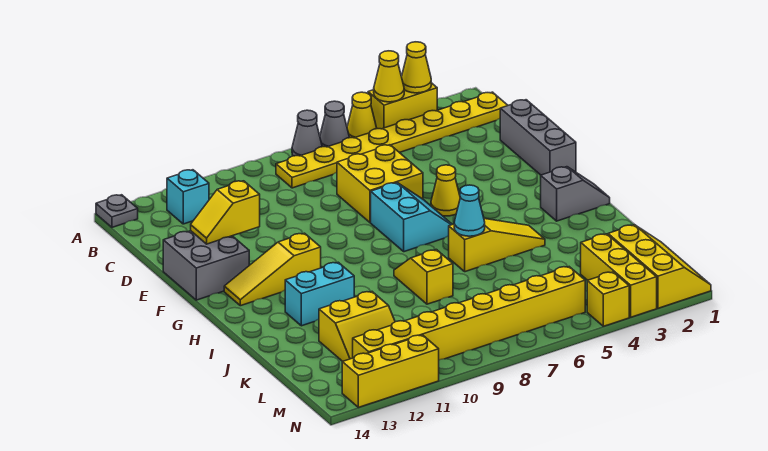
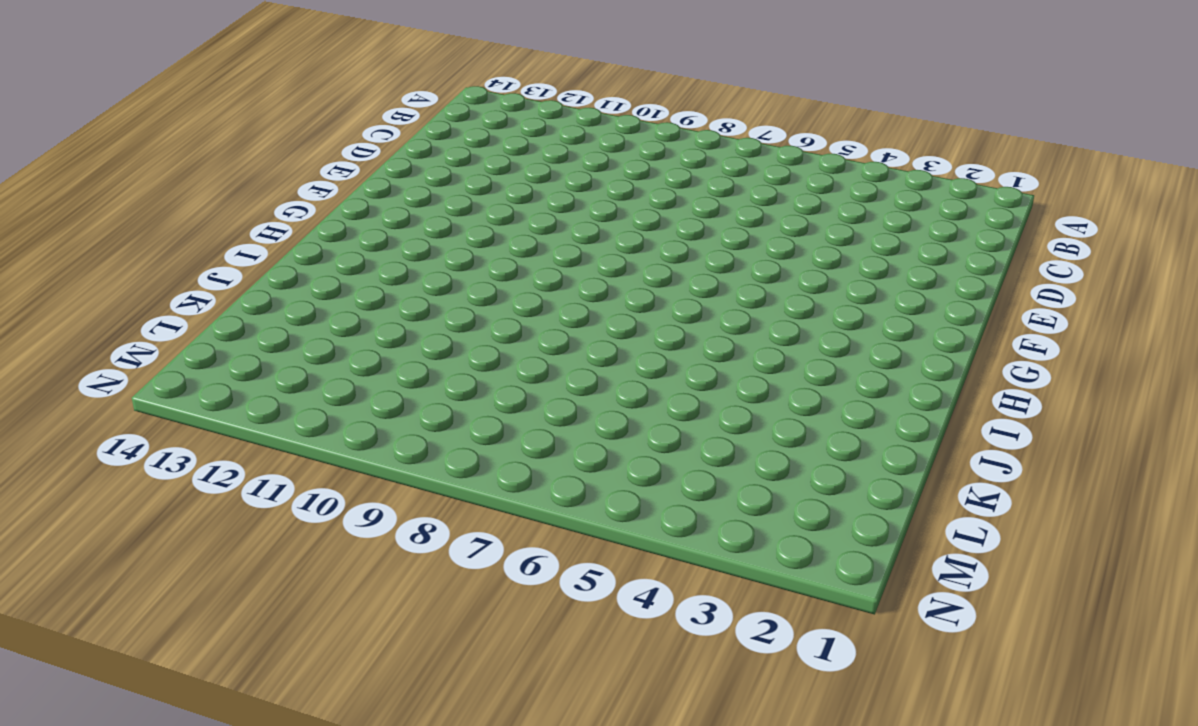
none -> yellow brick A3:A4 level 1
none -> yellow cone A5 level 1
none -> grey cone A6 level 1

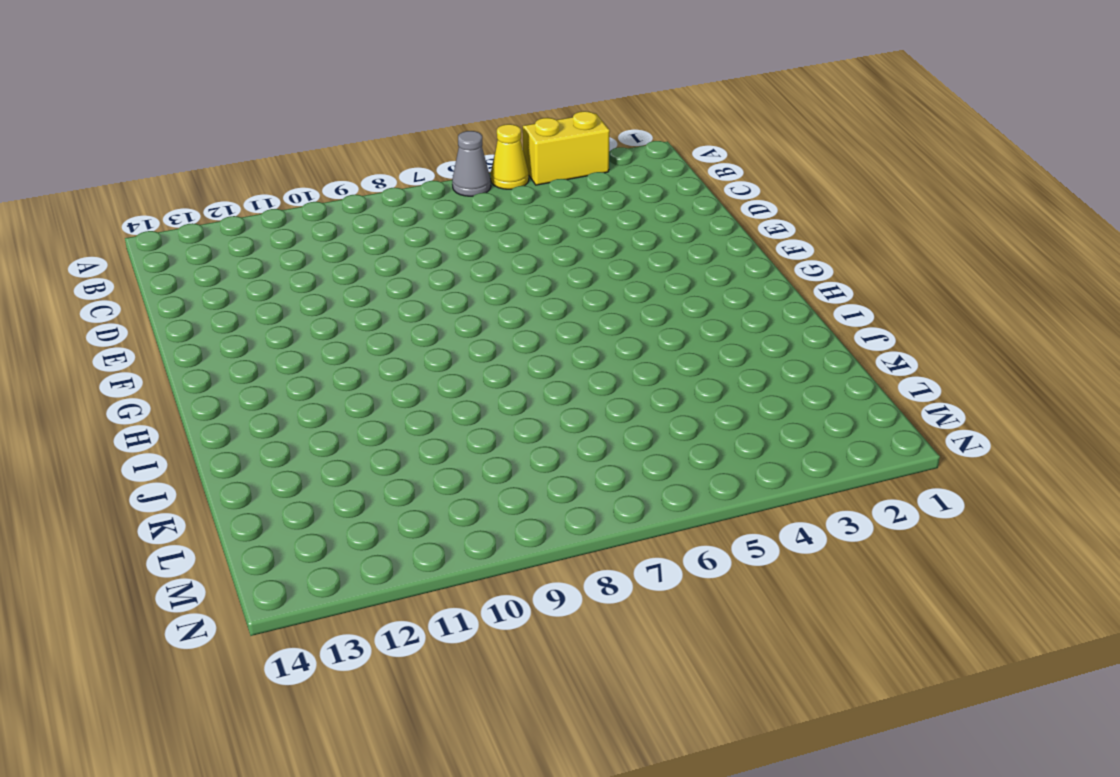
none -> grey cone A7 level 1
none -> grey plate A14 level 1
none -> yellow plate B1:B8 level 1

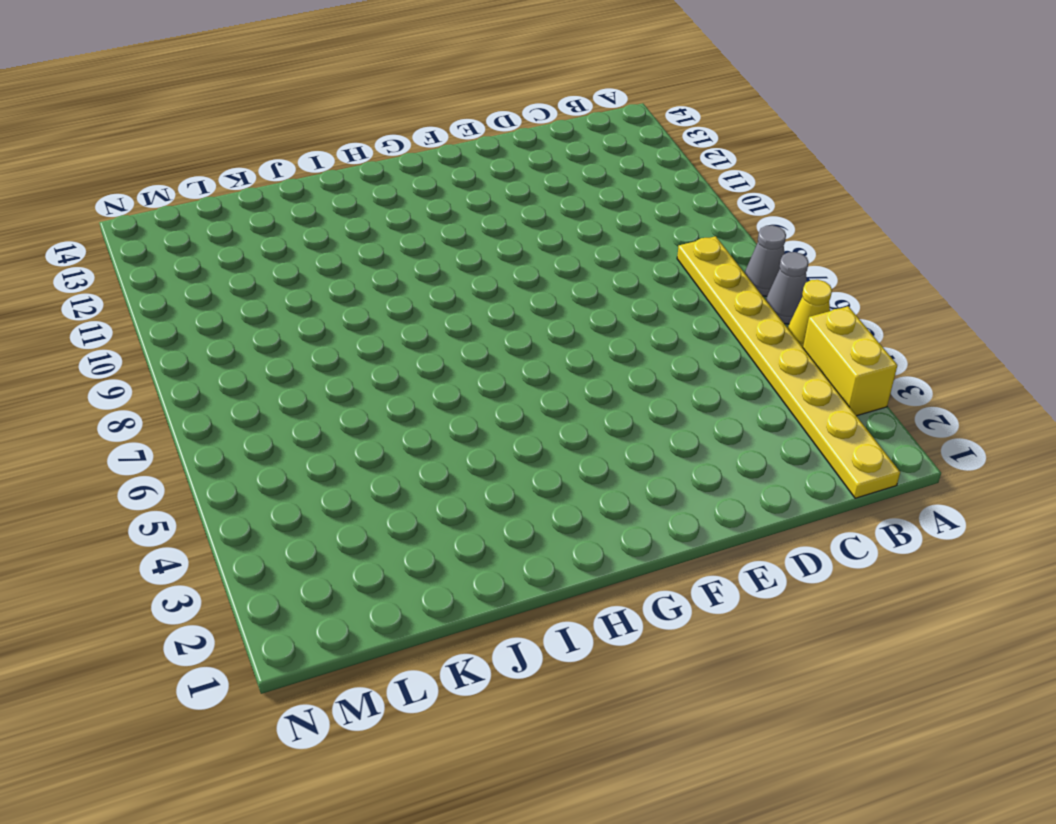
none -> grey plate A14 level 1
none -> cyan brick B12 level 1
none -> grey brick D1:F1 level 1

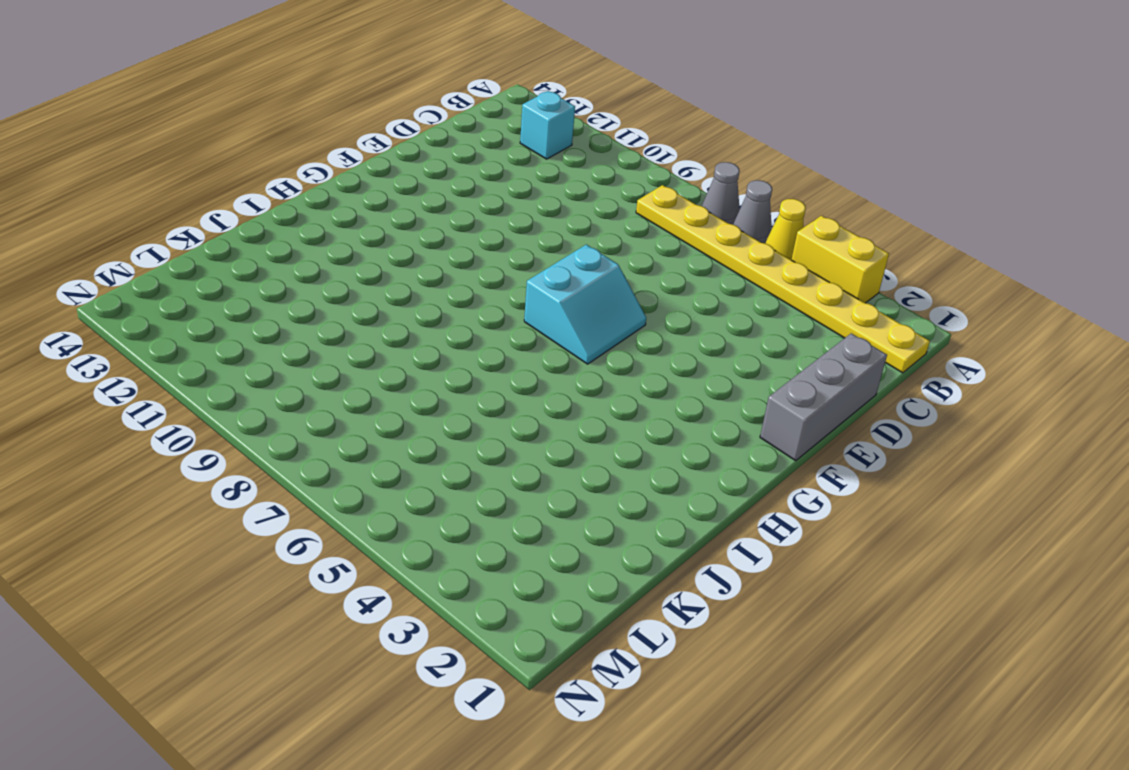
none -> grey plate A14 level 1
none -> yellow brick D6:E7 level 1
none -> grey brick E13:F14 level 1

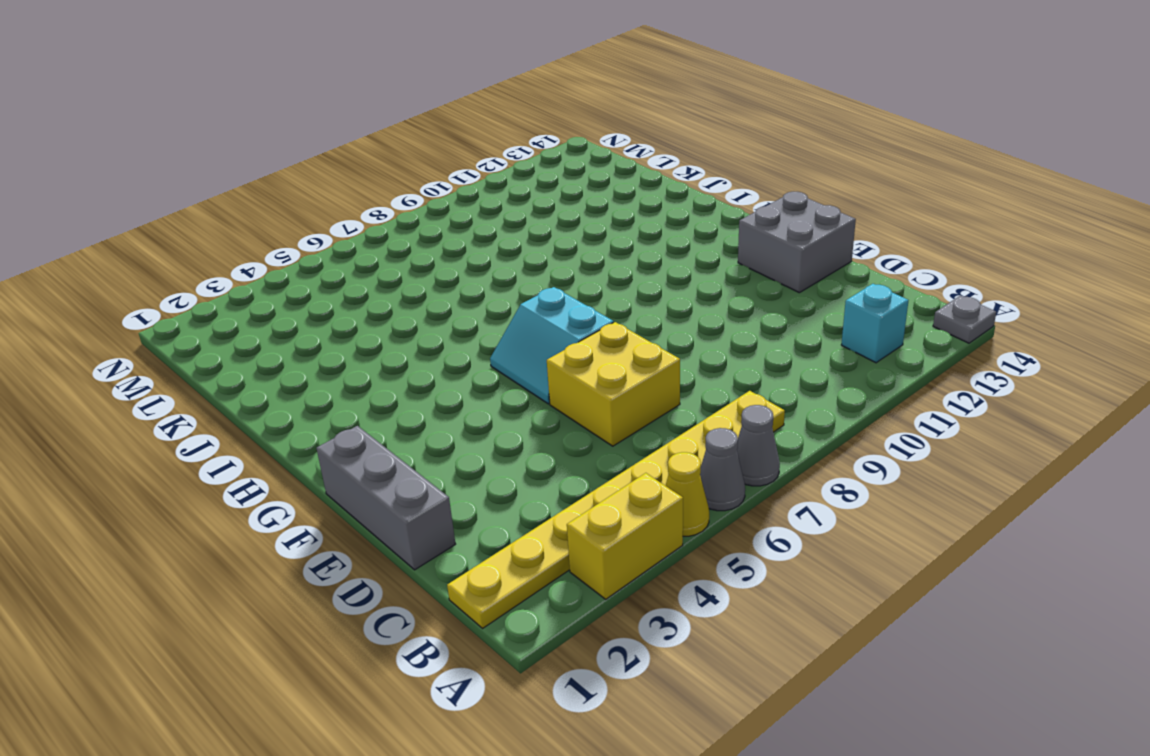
none -> yellow cone F5 level 1
none -> yellow slope G11:G13 level 1 top 11
none -> grey slope H1:H2 level 1 top 2

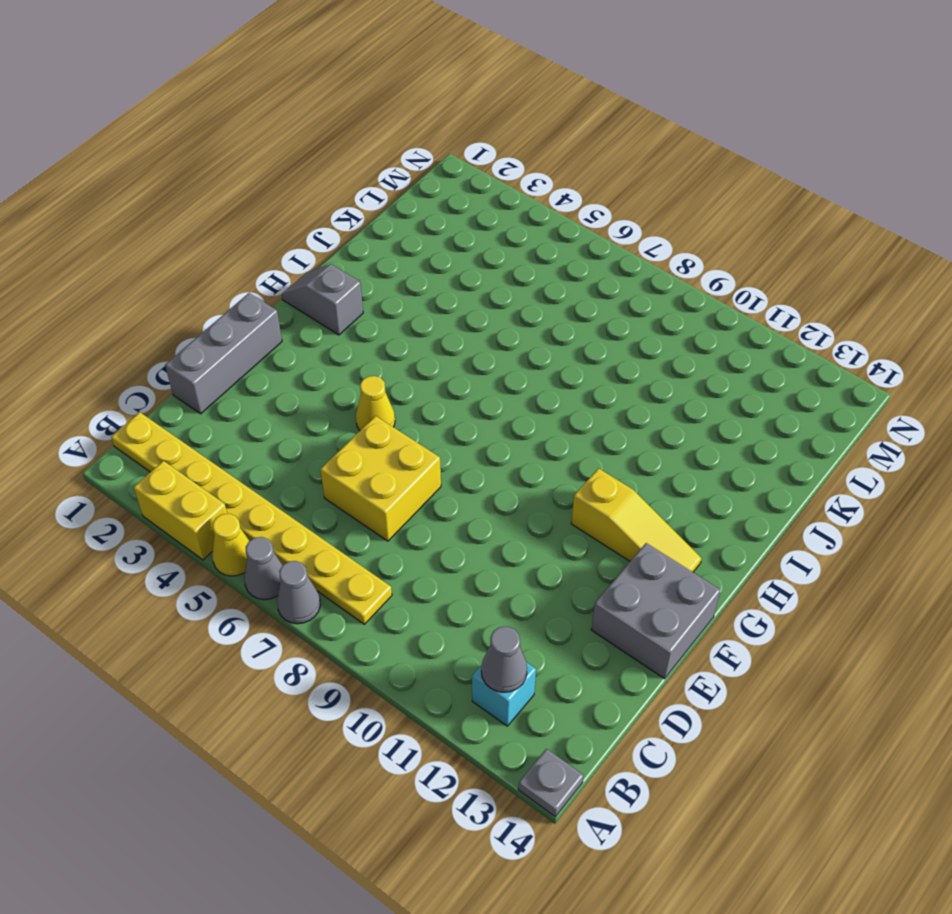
grey cone B12 level 2 -> none
none -> cyan slope F6:G7 level 1 top 7
none -> yellow slope I4:I6 level 1 top 6
none -> yellow slope I8:J8 level 1 top J

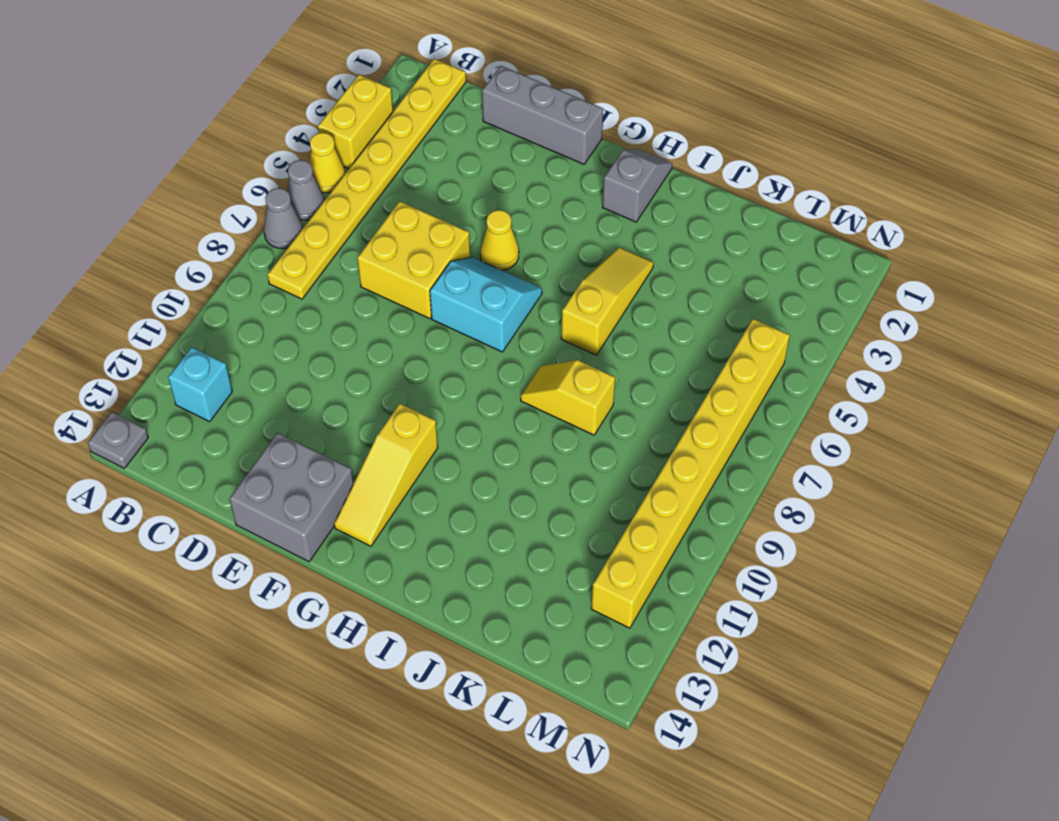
none -> cyan brick I11:I12 level 1
none -> yellow slope K11:L12 level 1 top K
none -> yellow slope L1:N2 level 1 top 2

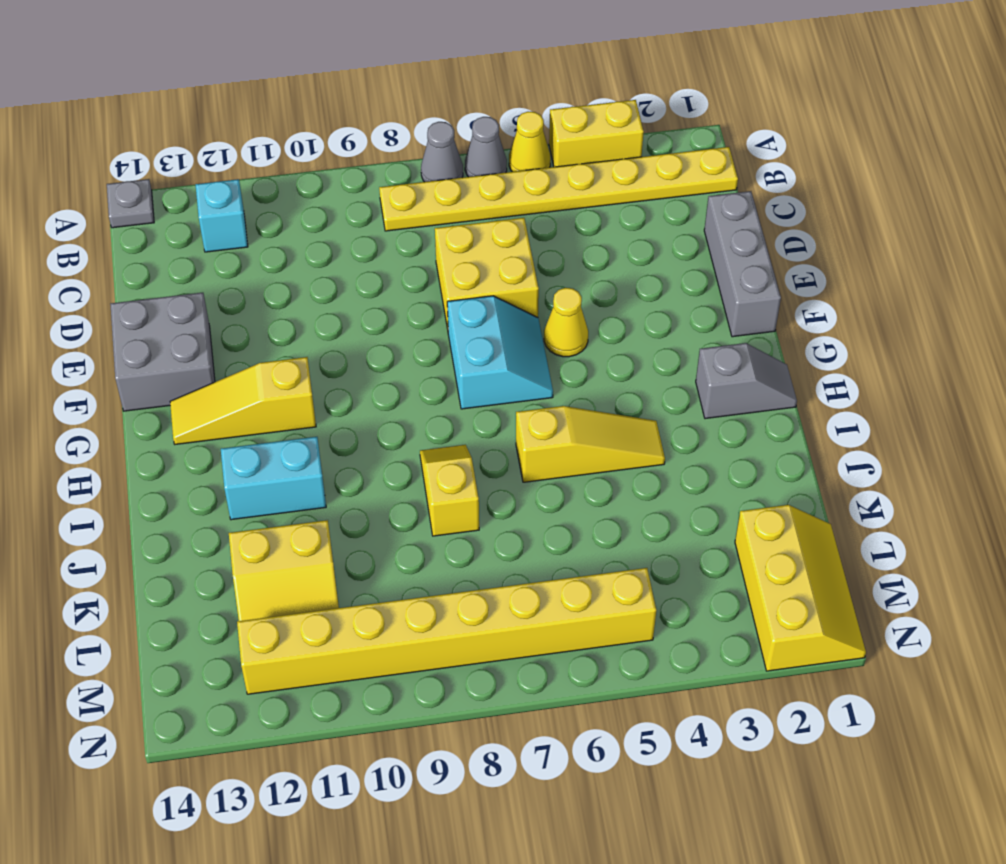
none -> yellow brick L3:N3 level 1
none -> yellow brick N4 level 1
none -> yellow brick N11:N13 level 1

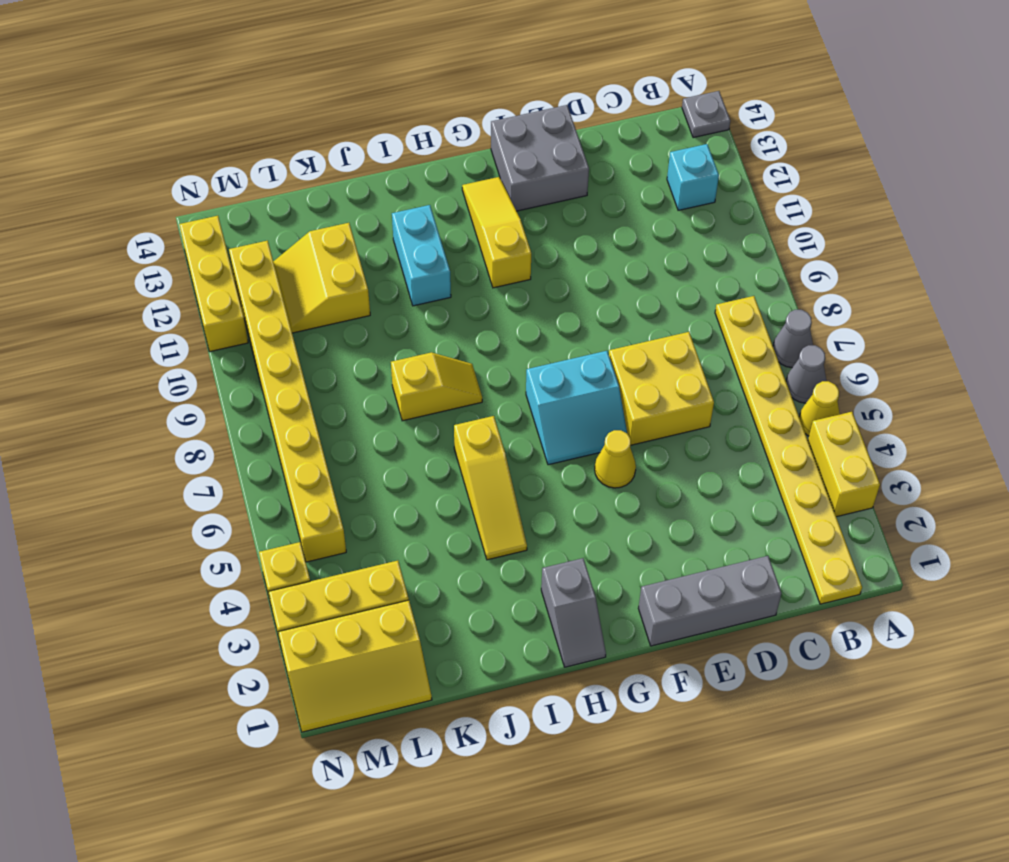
none -> yellow cone A3 level 2
none -> yellow cone A4 level 2
none -> yellow slope E12:E13 level 2 top 12

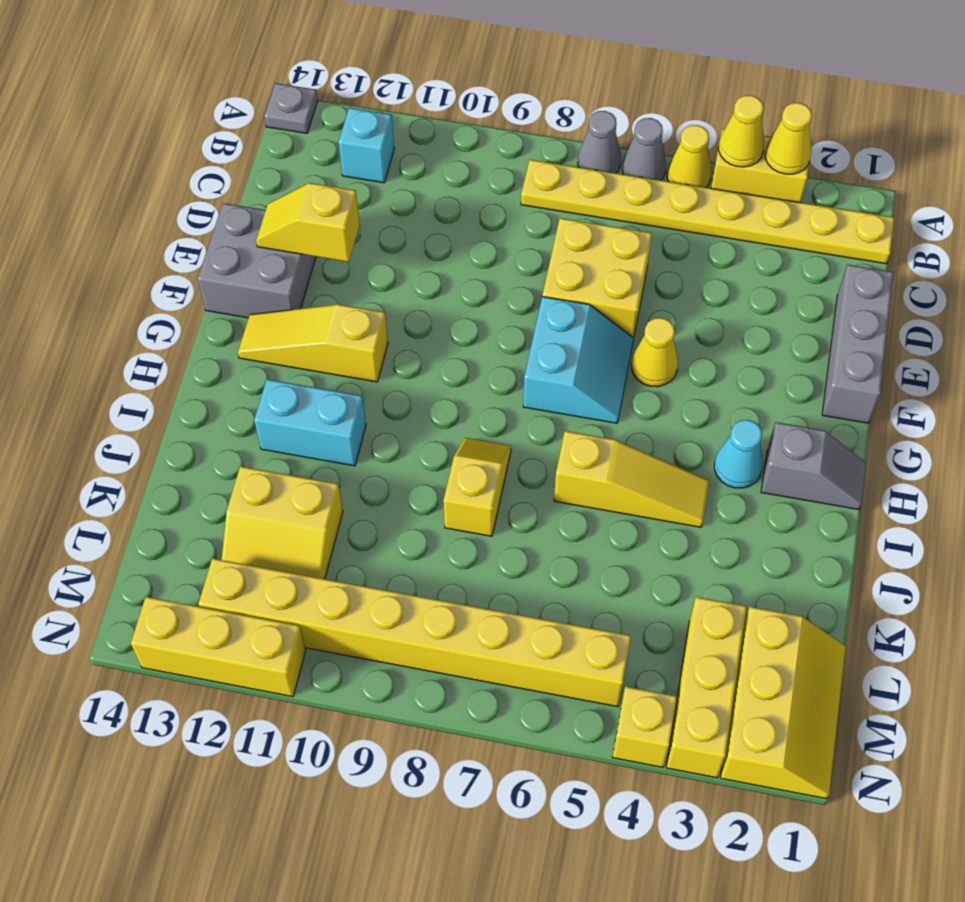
cyan cone H3 level 1 -> cyan cone I6 level 2

